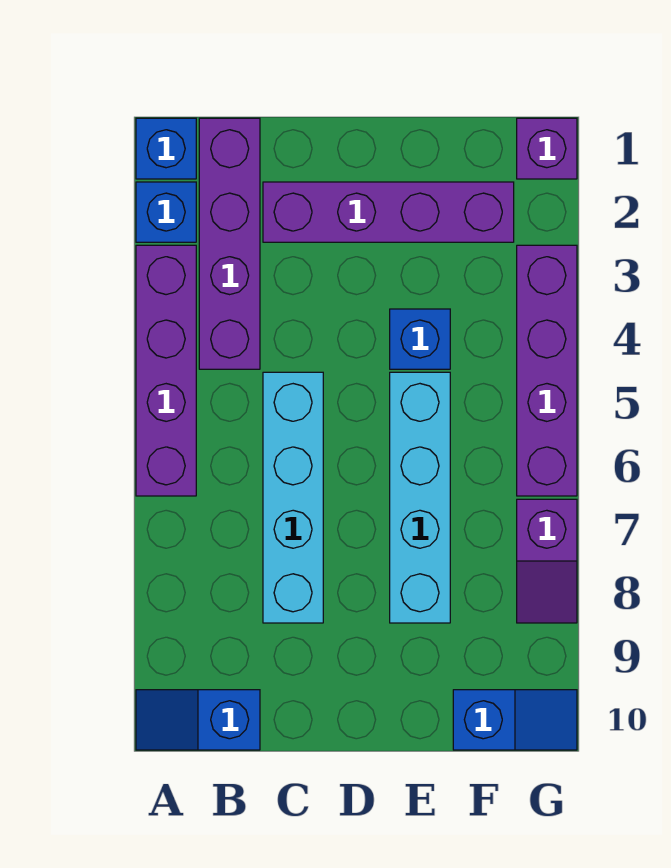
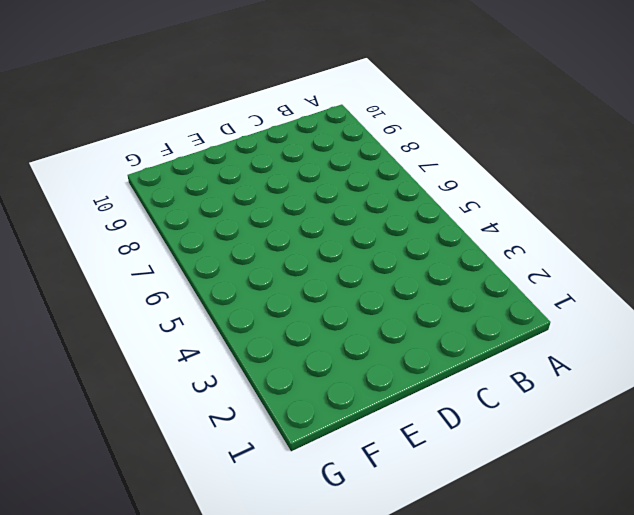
none -> blue brick A1 level 1
none -> blue brick A2 level 1
none -> purple brick A3:A6 level 1

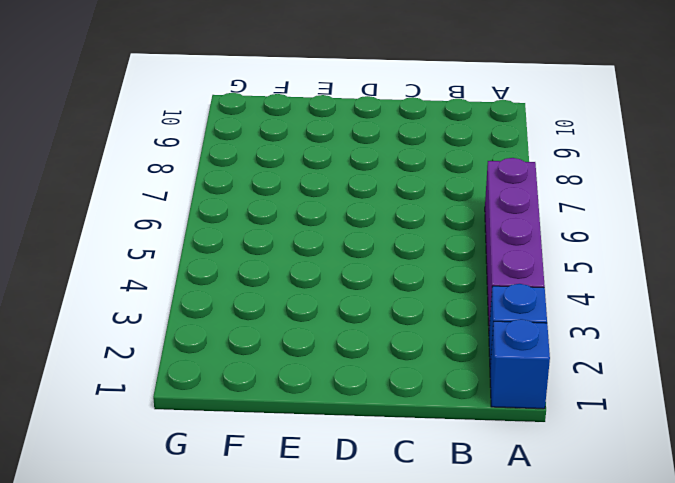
none -> blue slope A10:B10 level 1 top B
none -> purple brick B1:B4 level 1
none -> purple brick C2:F2 level 1

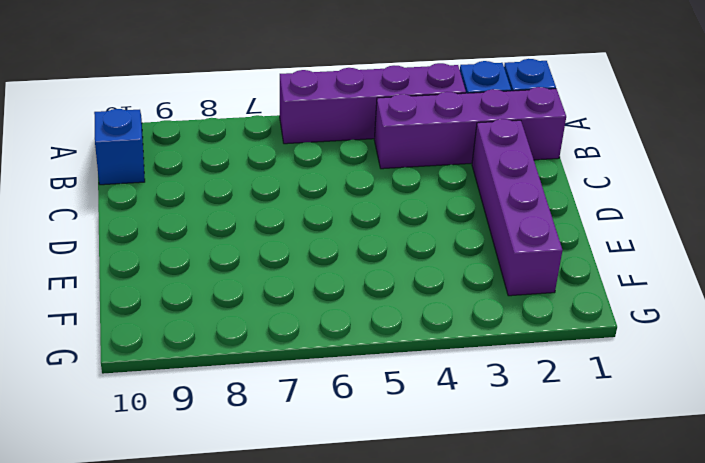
none -> cyan brick C5:C8 level 1
none -> blue brick E4 level 1
none -> cyan brick E5:E8 level 1

